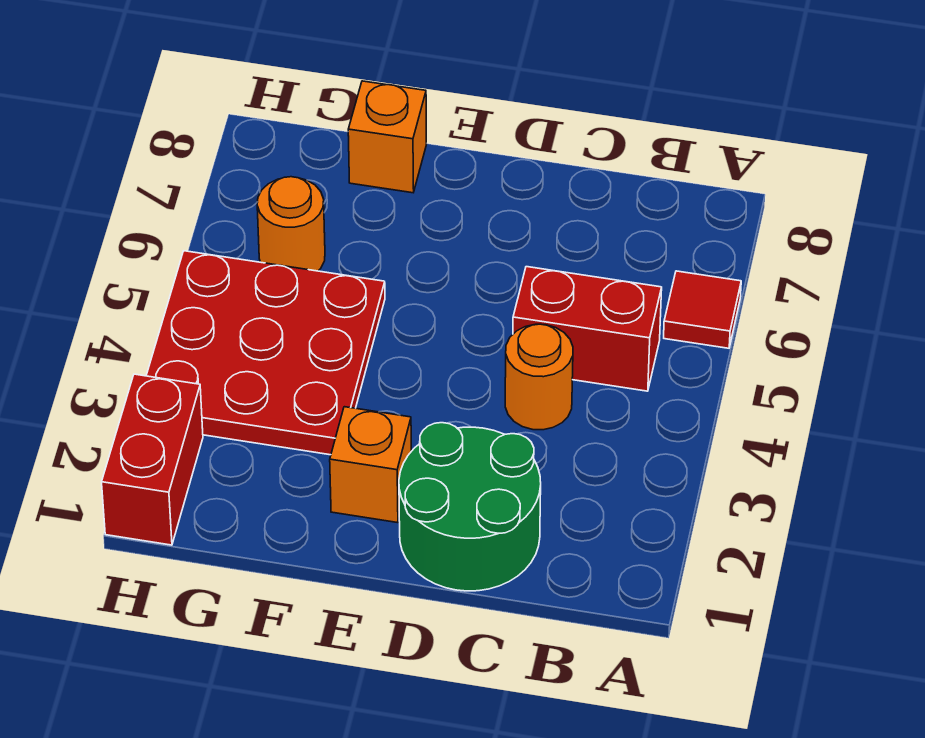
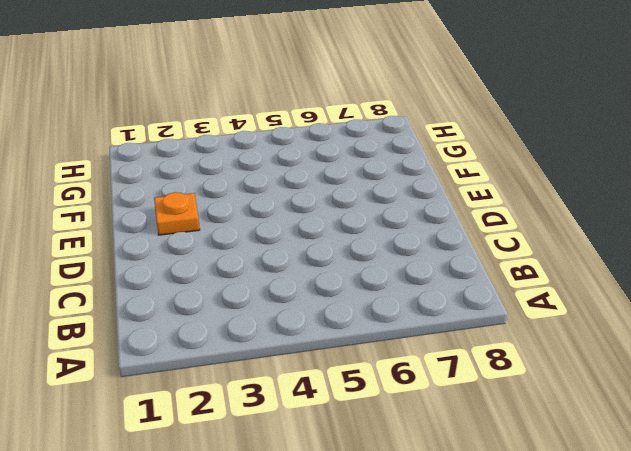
orange plate E2 level 1 -> orange brick E2 level 1
none -> red tile A6 level 1
none -> red brick B5:C5 level 1

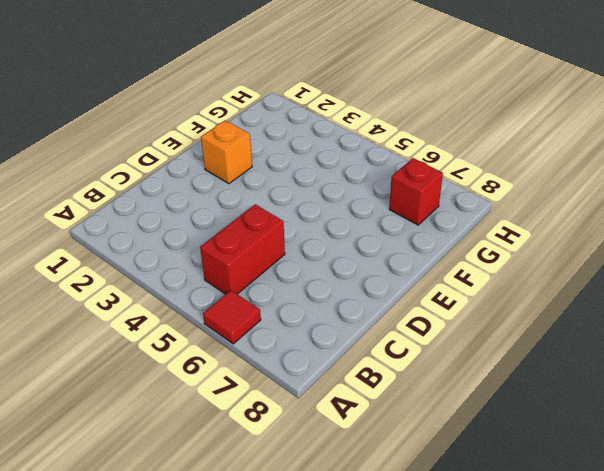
red brick G7 level 1 -> none
none -> green round brick C1:D2 level 1
none -> orange round brick C4 level 1

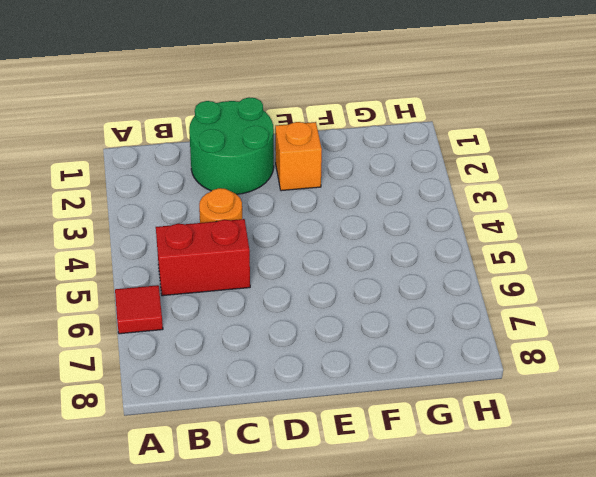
none -> red plate F3:H5 level 1
none -> orange brick F8 level 1

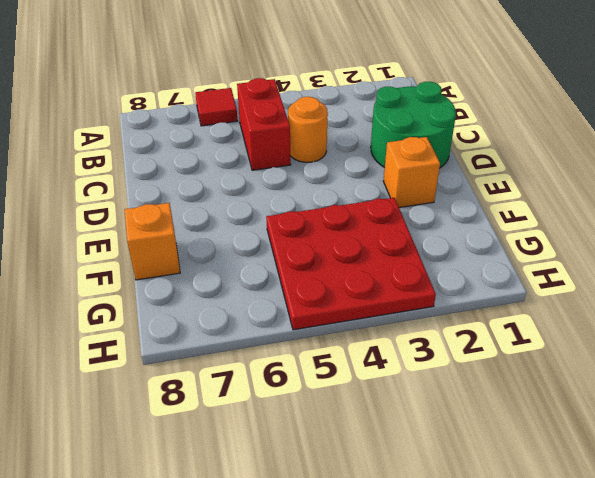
none -> orange round brick G6 level 1
none -> red brick H1:H2 level 1

